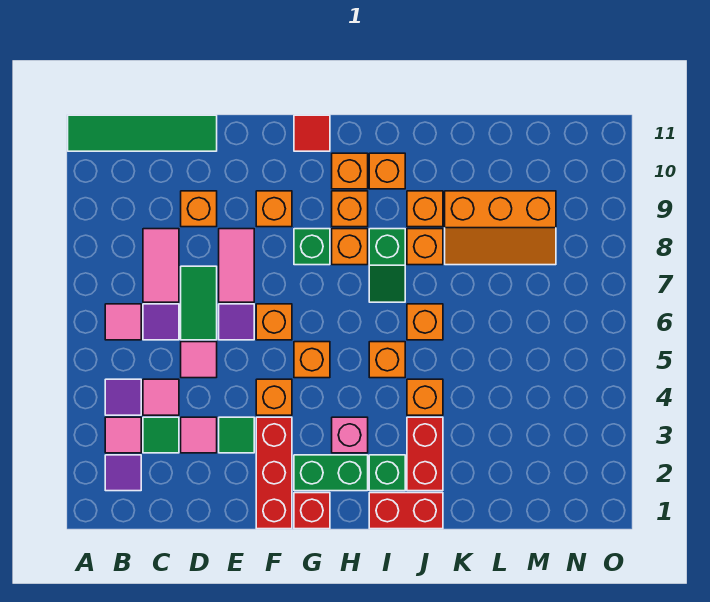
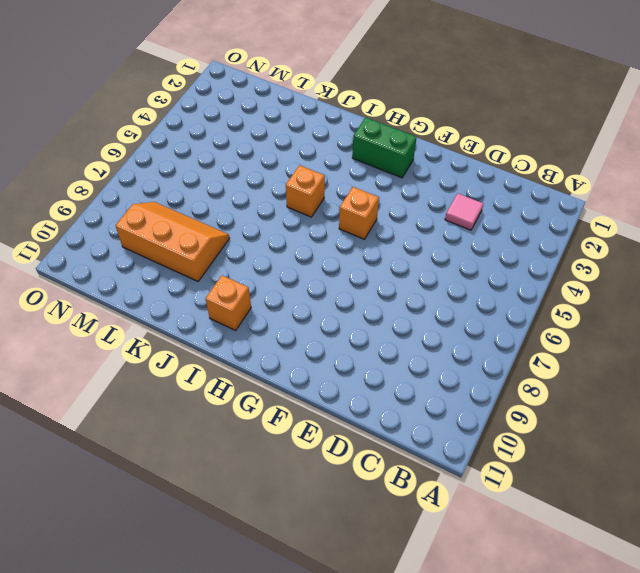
none -> green tile A11:D11 level 1
none -> purple tile B2 level 1
none -> pink tile B3 level 1
none -> purple tile B4 level 1

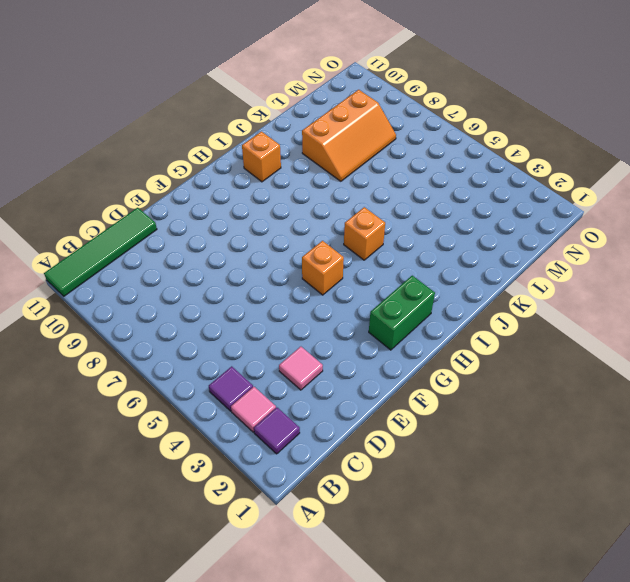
none -> pink tile B6 level 1
none -> green tile C3 level 1
none -> pink tile C4 level 1
none -> purple tile C6 level 1

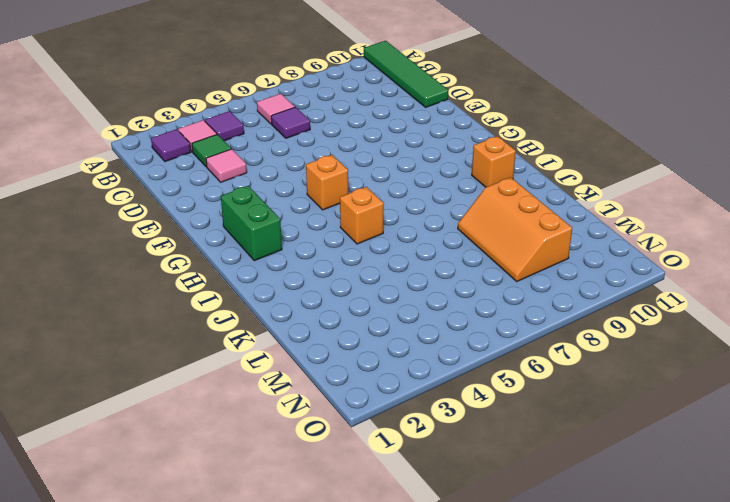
none -> pink tile C4 level 1
none -> pink tile C7:C8 level 1
none -> pink tile D5 level 1
none -> green tile D6:D7 level 1

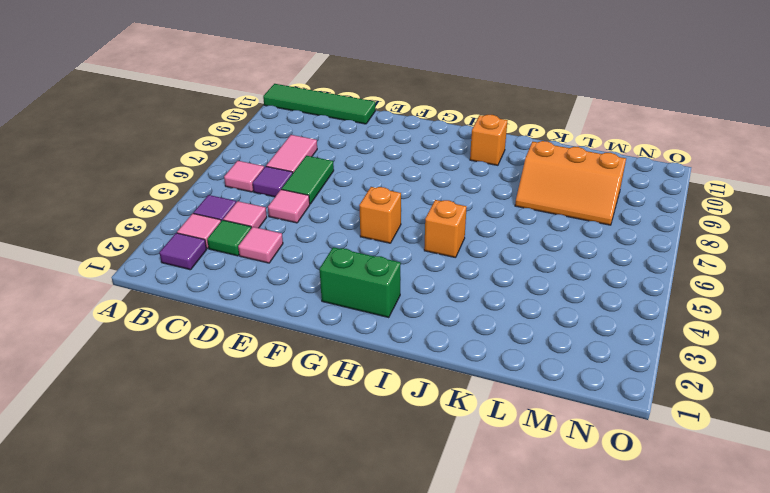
none -> orange brick D9 level 1
none -> green tile E3 level 1
none -> purple tile E6 level 1
none -> pink tile E7:E8 level 1

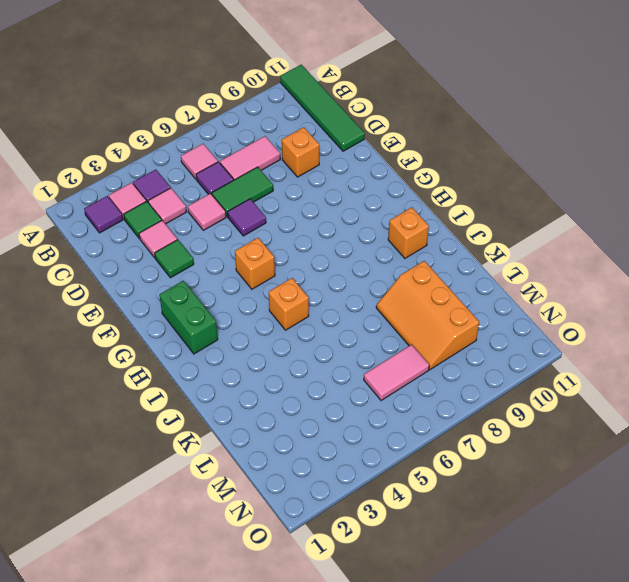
pink tile M6:M7 level 1 -> pink tile E7:E8 level 1
none -> red brick F1:F3 level 1
none -> orange brick F4 level 1
none -> orange brick F6 level 1
none -> orange brick F9 level 1

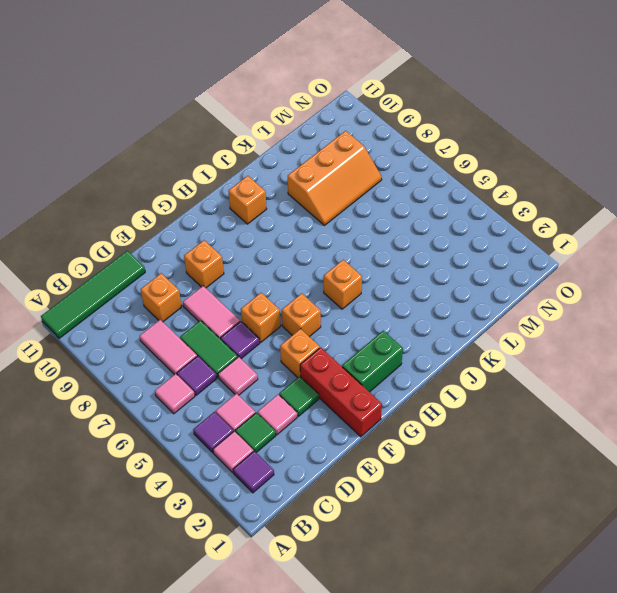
none -> red brick G1 level 1
none -> green brick G8 level 1
none -> red tile G11 level 1
none -> pink brick H3 level 1

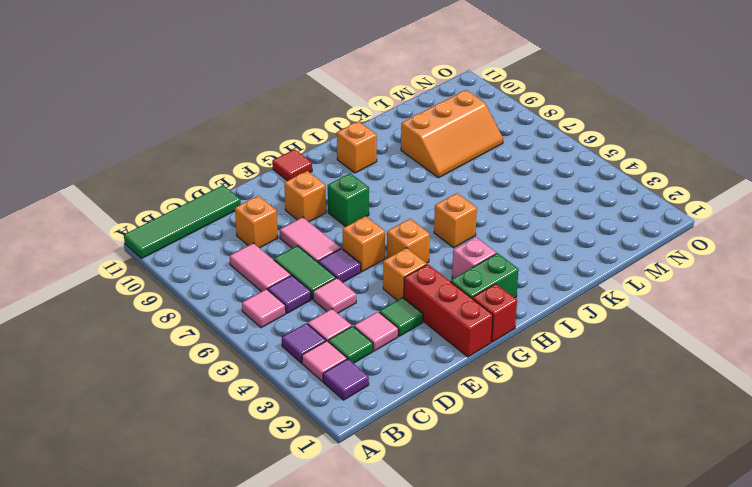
none -> orange brick H8 level 1
none -> orange brick H9 level 1
none -> orange brick H10 level 1
none -> red brick I1:J1 level 1

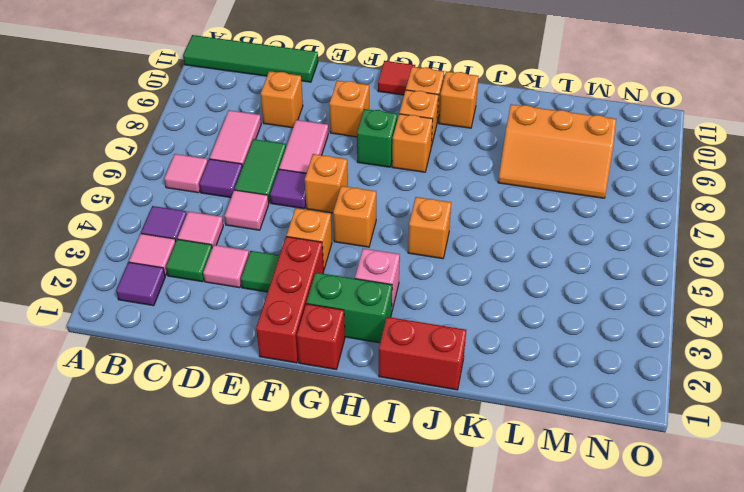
none -> green brick I2 level 1
none -> green slope I7:I8 level 1 top 8
none -> red brick J2:J3 level 1
none -> orange brick J4 level 1

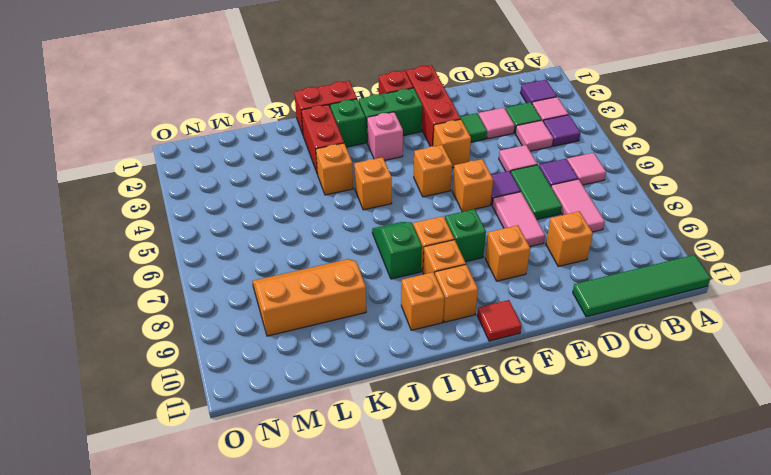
none -> orange brick J6 level 1
none -> orange brick J8 level 1
none -> orange brick J9 level 1

